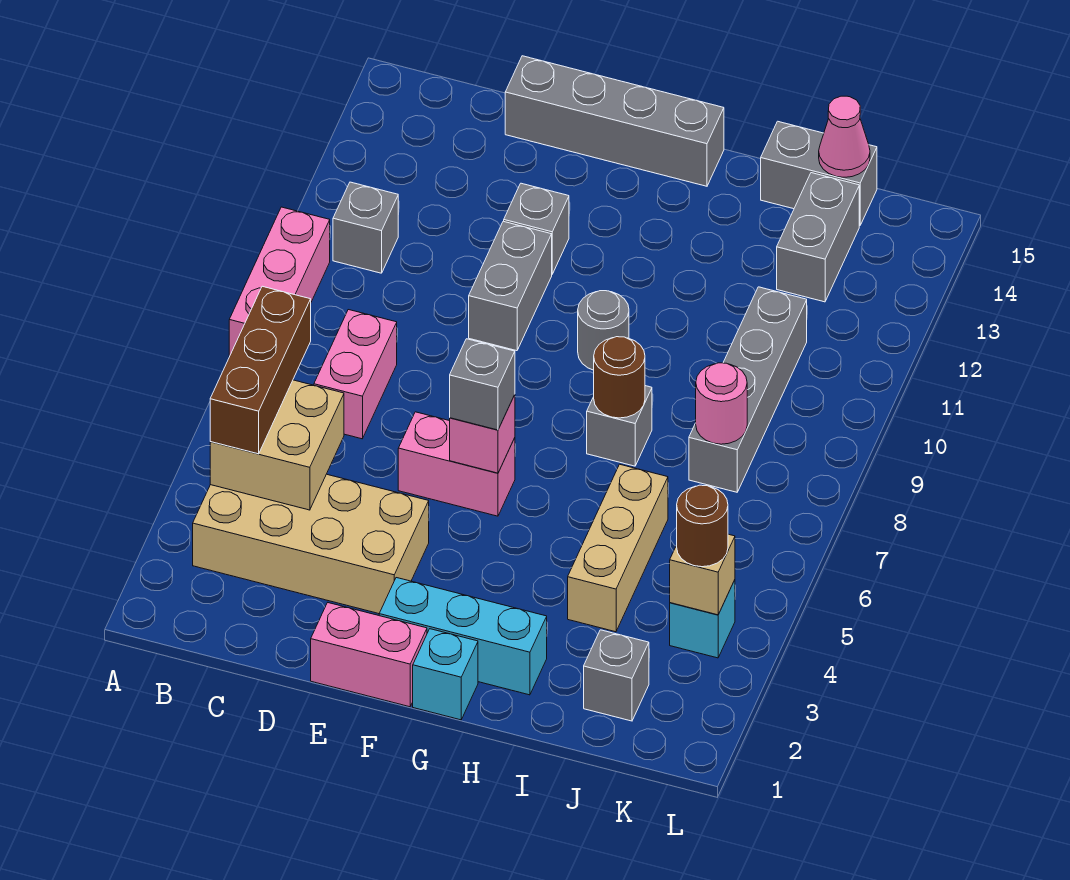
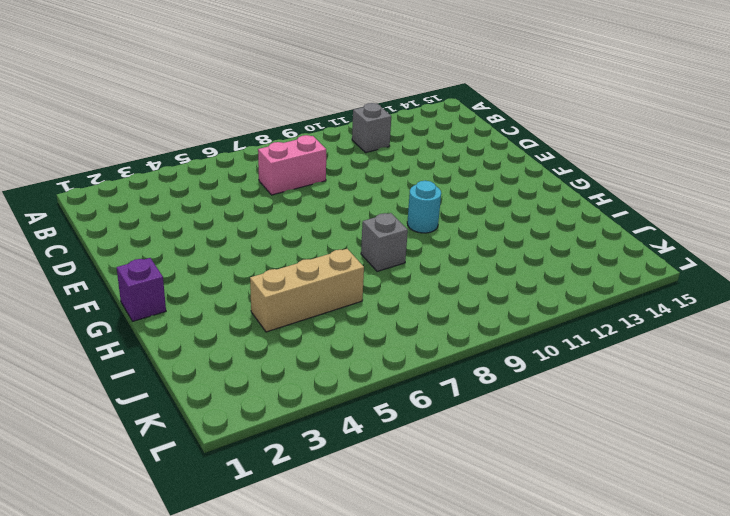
purple brick G1 level 1 -> cyan brick G1 level 1
cyan round brick G10 level 1 -> grey round brick G10 level 1
none -> pink brick A8:A10 level 1
none -> tan brick B3:E4 level 1
none -> grey brick D15:G15 level 1

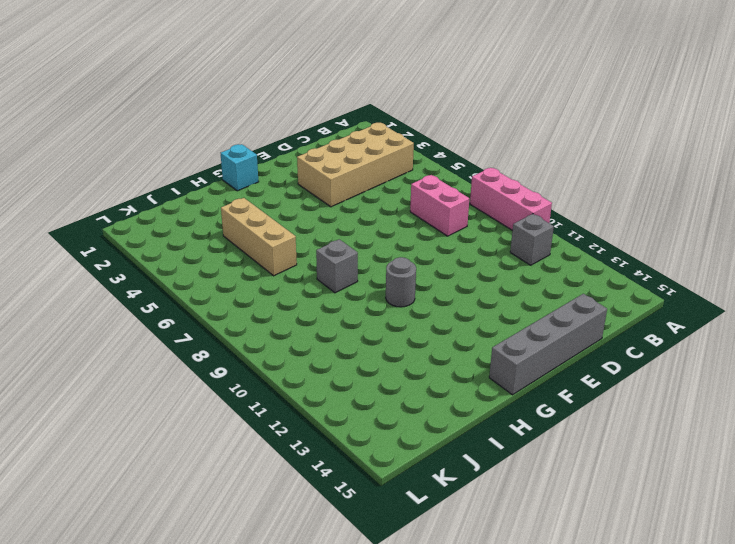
none -> pink brick E1:F1 level 1
none -> pink brick E6:F6 level 1
none -> grey brick E10:E11 level 1

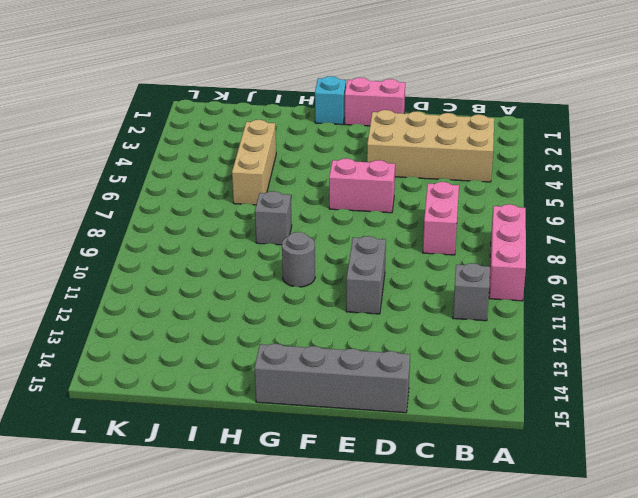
none -> grey brick E12 level 1
none -> cyan brick F2:H2 level 1
none -> grey brick I15:J15 level 1

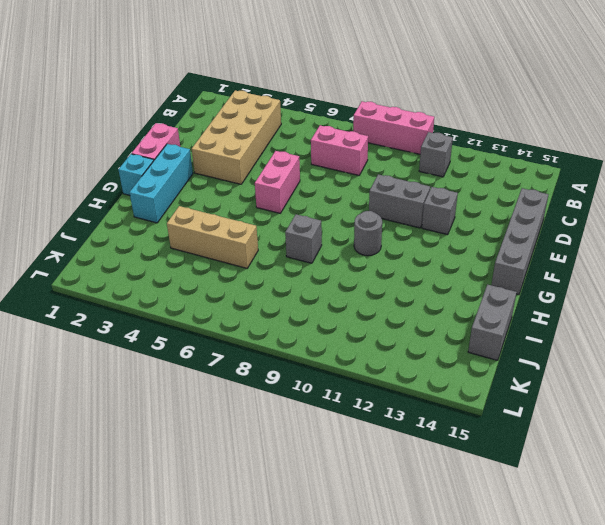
none -> grey brick J2 level 1
none -> grey brick J8:J11 level 1
none -> grey brick J13:J14 level 1

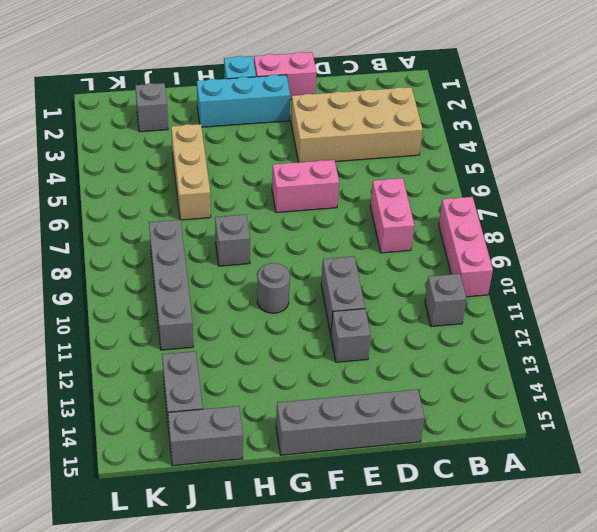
none -> cyan brick K4 level 1
none -> tan brick B4:C5 level 2
none -> pink brick F6 level 2

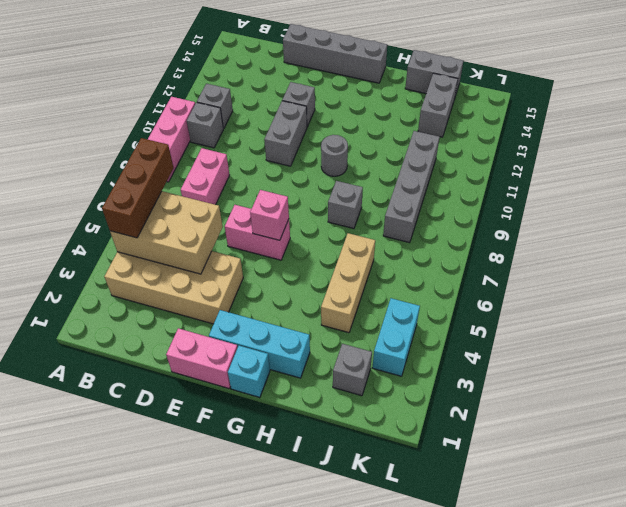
tan brick B4:D5 level 2 -> tan brick B4:C5 level 2
grey brick B10 level 1 -> grey brick F6 level 3
cyan brick K3:K4 level 1 -> cyan brick K4 level 1
none -> brown round brick H8 level 2
none -> pink round brick J8 level 2
none -> pink cone J15 level 2

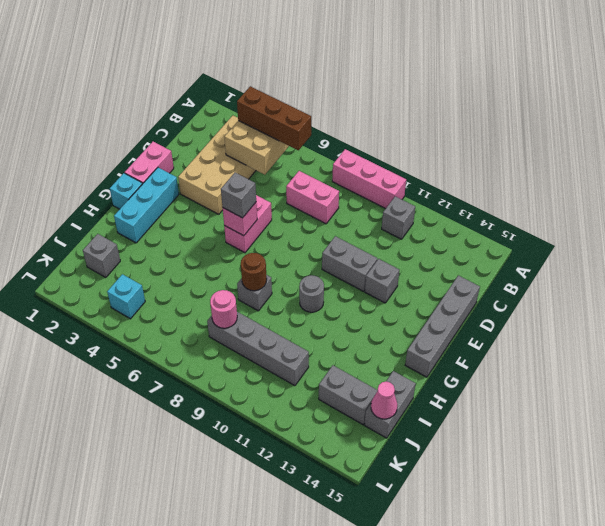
none -> tan brick I4:I6 level 1
none -> tan brick K4 level 2
none -> brown round brick K4 level 3

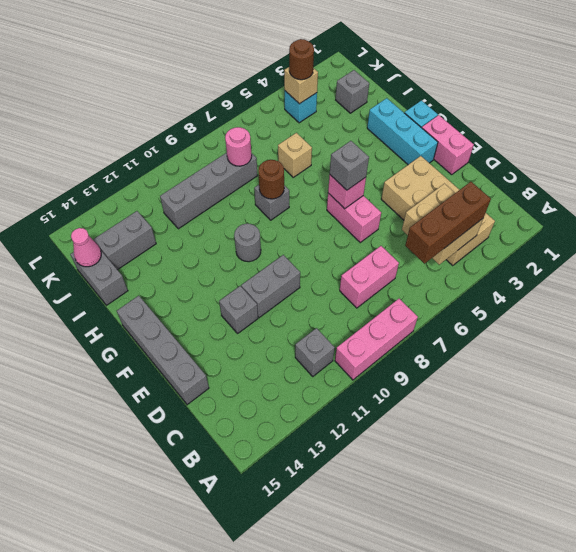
tan brick I6 level 1 -> tan brick I4:I6 level 1

